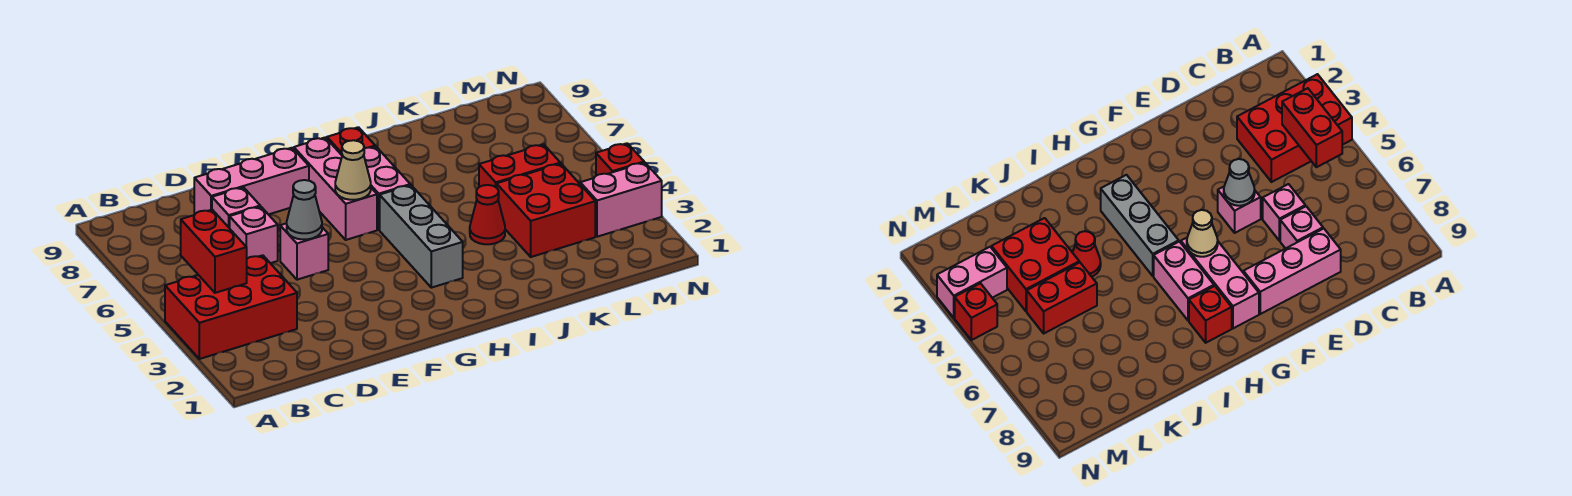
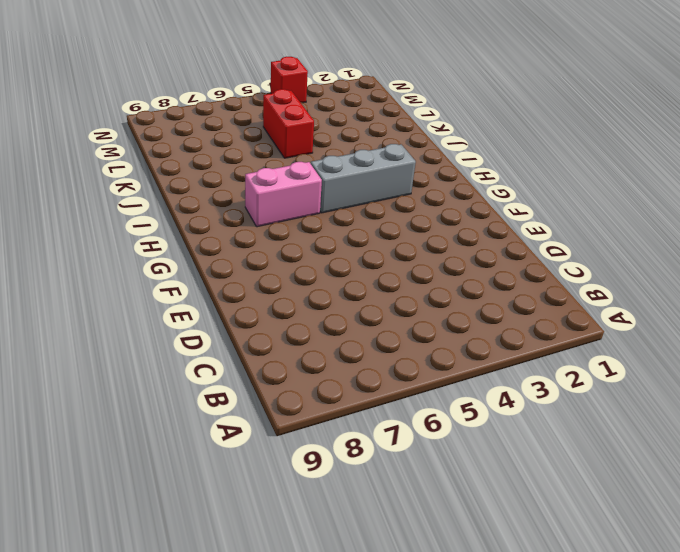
none -> red brick A3:C4 level 1
none -> pink brick D6 level 1
none -> pink brick D7 level 1

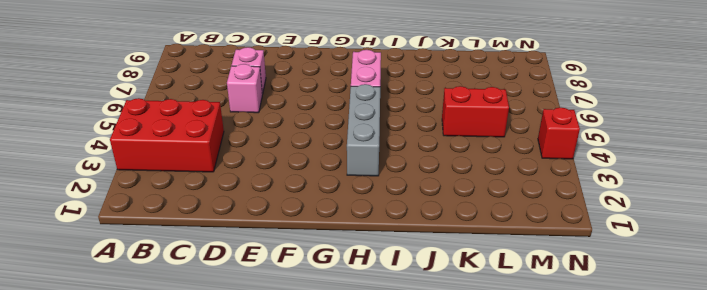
none -> pink brick D8:F8 level 1
none -> pink brick E5 level 1
none -> pink brick G6:G8 level 1

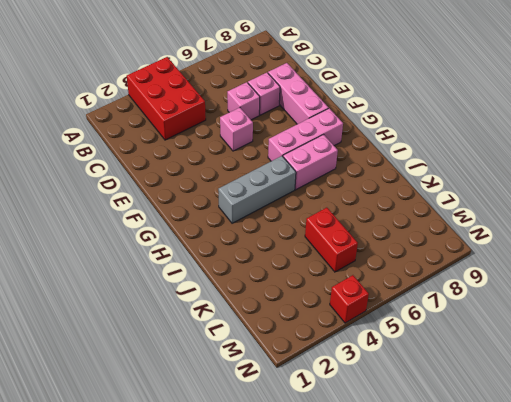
none -> red brick H8 level 1
none -> red cone J4 level 1
none -> red brick K3:L4 level 1

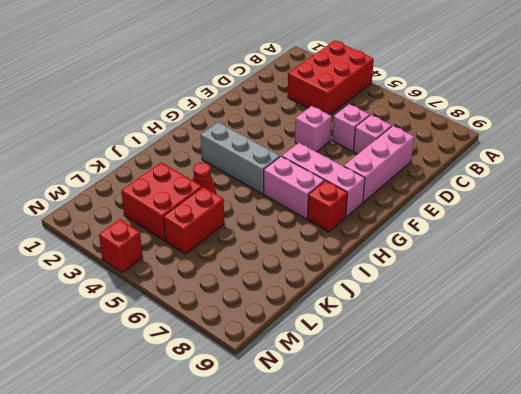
none -> pink brick M3:N3 level 1
none -> red brick B4:B5 level 2
none -> grey cone E5 level 2

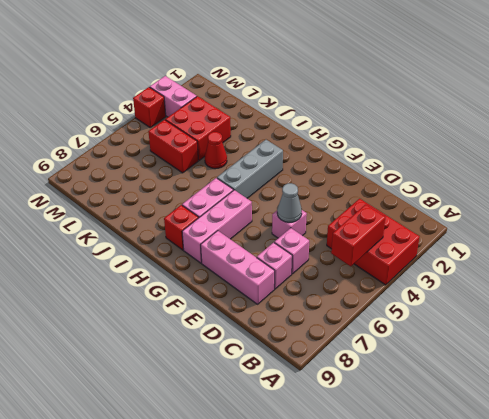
none -> tan cone G6 level 2

